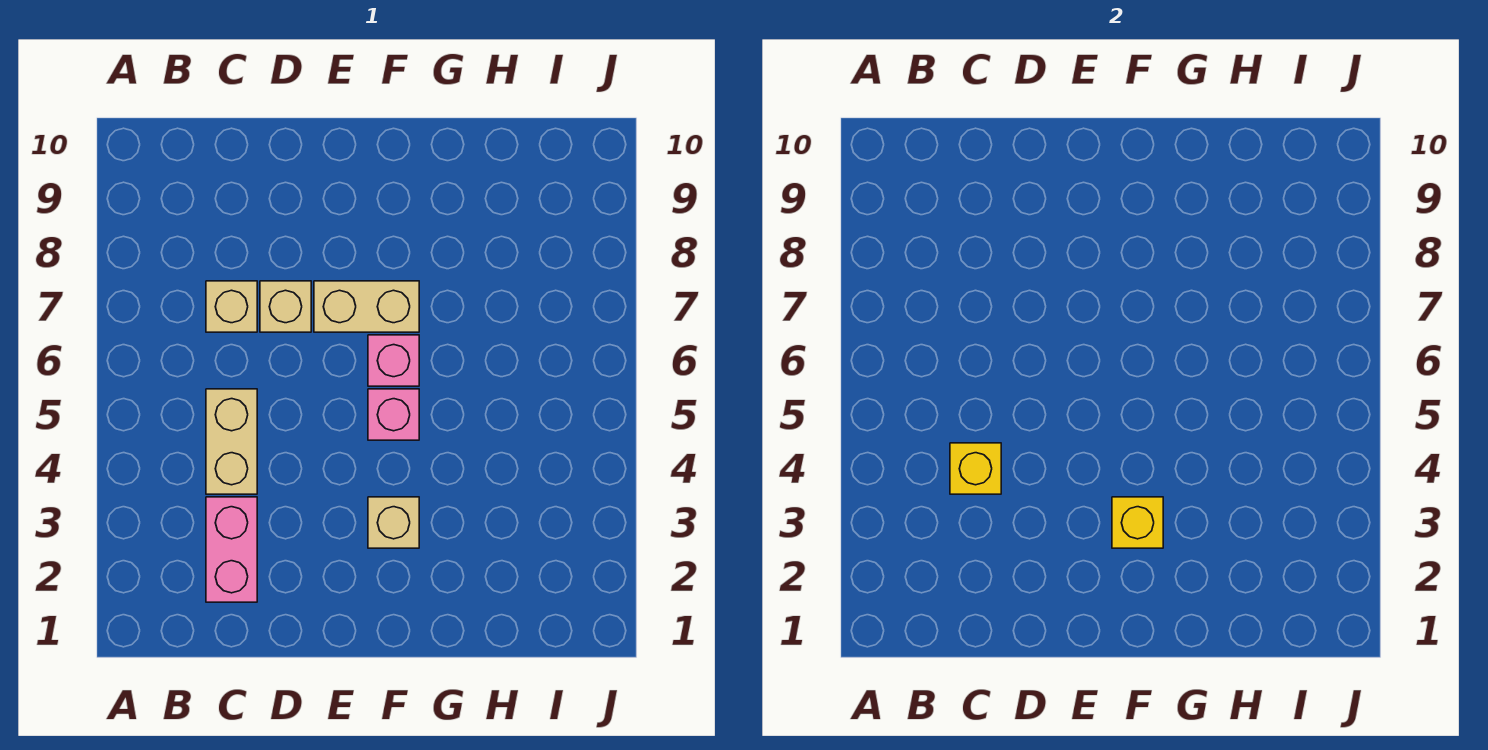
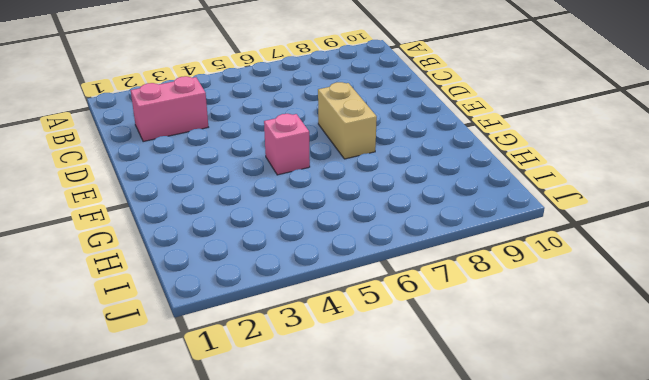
none -> tan brick C4:C5 level 1
none -> tan brick C7 level 1

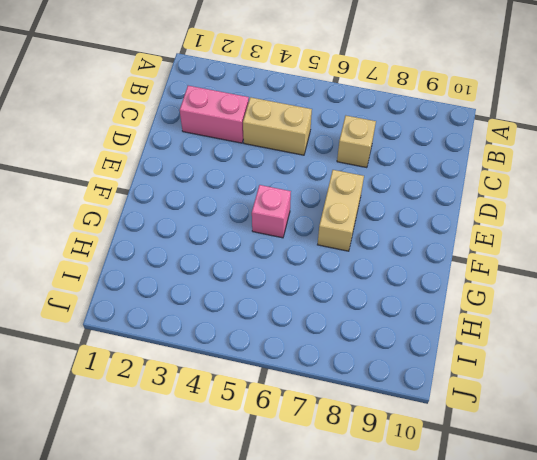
none -> tan brick D7 level 1
none -> tan brick F3 level 1

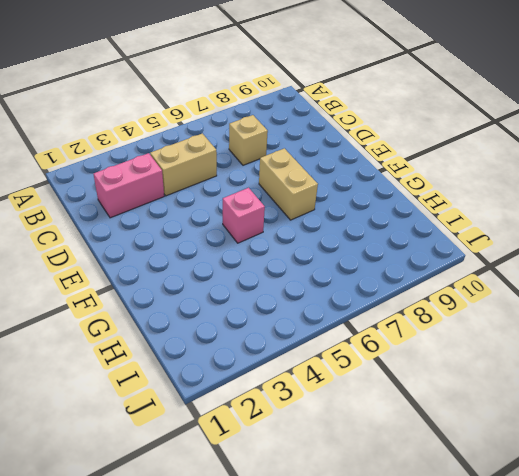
none -> tan brick D7 level 1
none -> tan brick F3 level 1

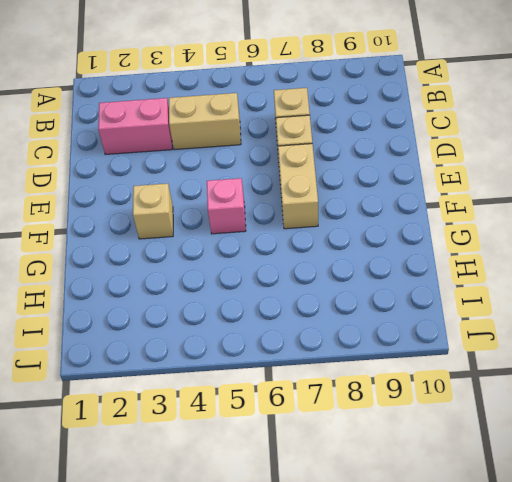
none -> pink brick F6 level 1
none -> yellow brick C4 level 2

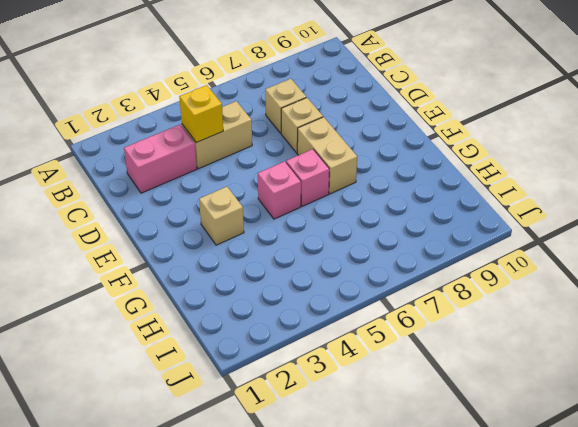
none -> yellow brick F3 level 2

